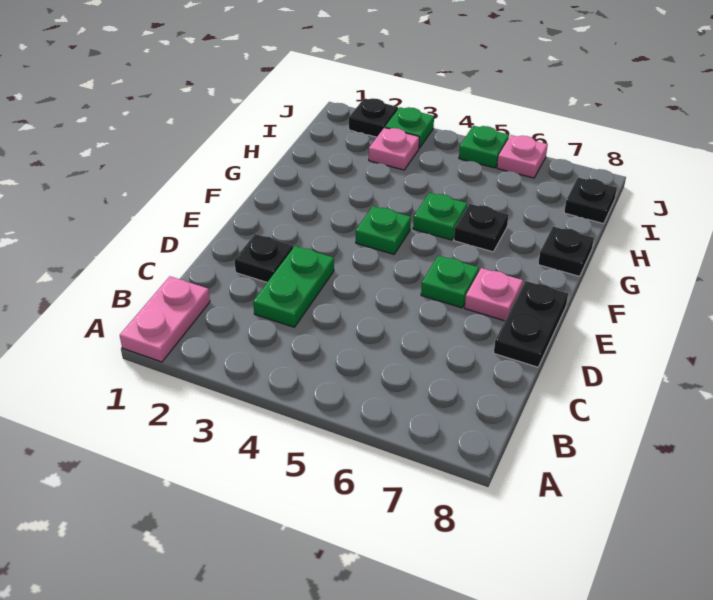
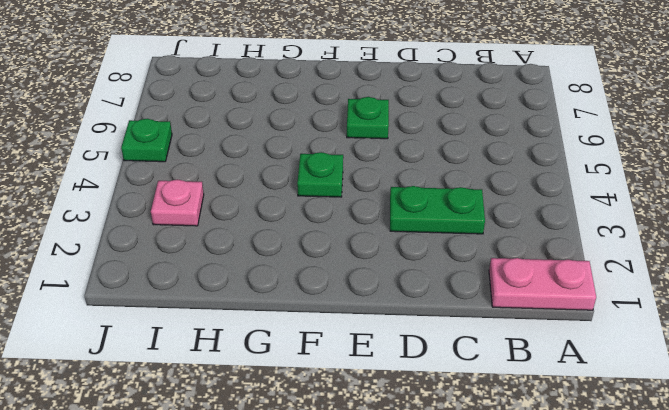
none -> black plate D2 level 1
none -> black plate D8:E8 level 1
none -> pink plate E7 level 1

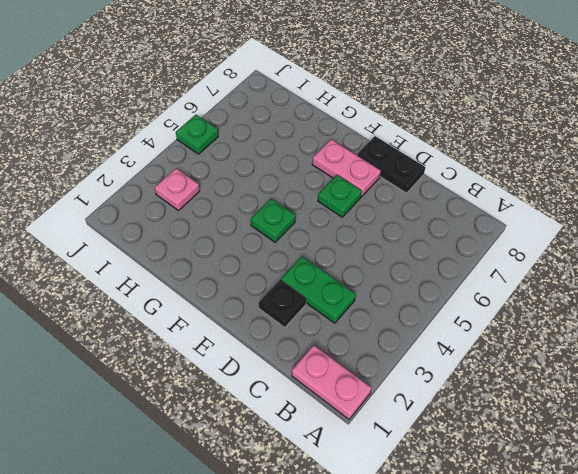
pink plate E7:F7 level 1 -> pink plate E7 level 1
none -> green plate G5 level 1
none -> black plate G6 level 1
none -> black plate G8 level 1

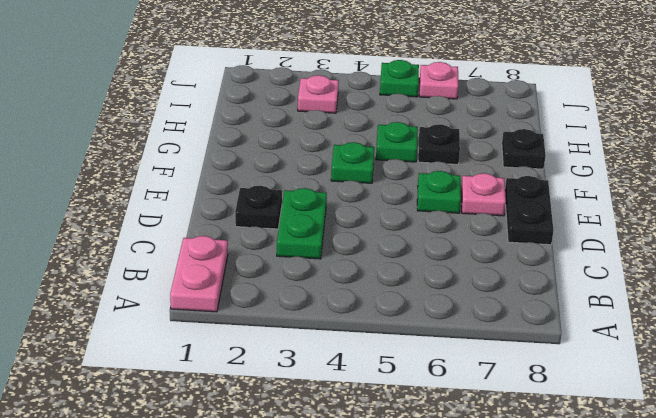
none -> black plate I8 level 1
none -> black plate J2 level 1
none -> green plate J3 level 1

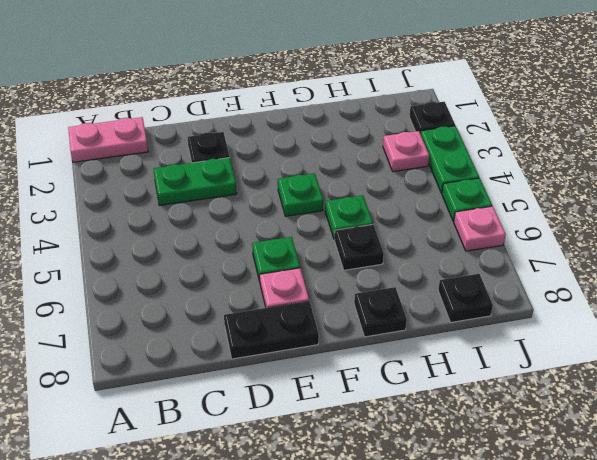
green plate J3:J4 level 1 -> green plate J3 level 1

